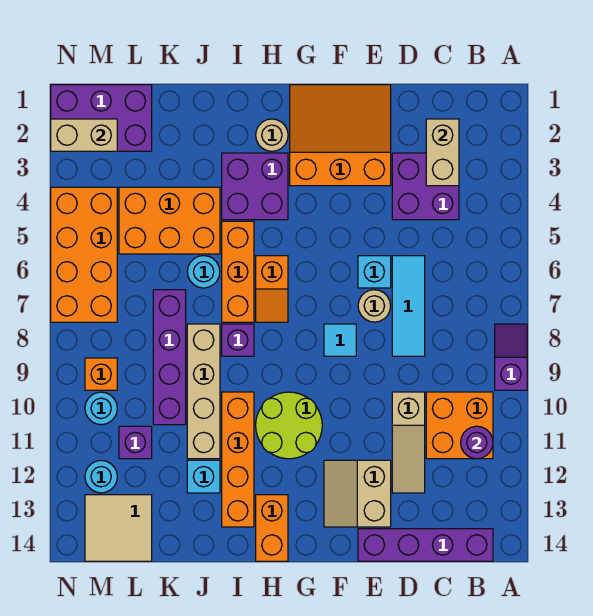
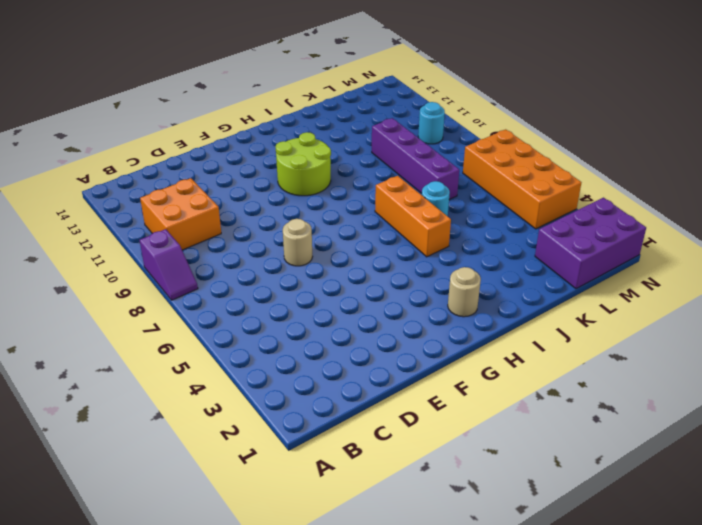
none -> purple brick B14:E14 level 1
none -> purple brick C3:D4 level 1
none -> cyan tile D6:D8 level 1
none -> tan slope D10:D12 level 1 top 10

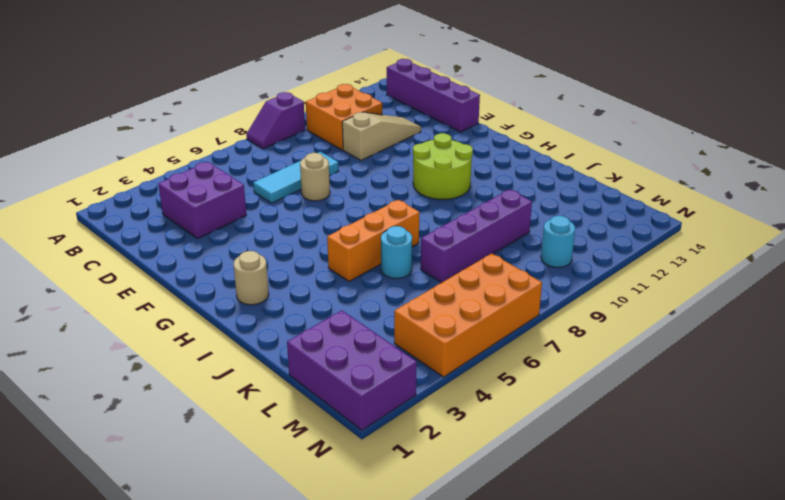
none -> orange slope E1:G3 level 1 top 3
none -> cyan brick E6 level 1
none -> tan slope E12:F13 level 1 top E
none -> cyan tile F8 level 1

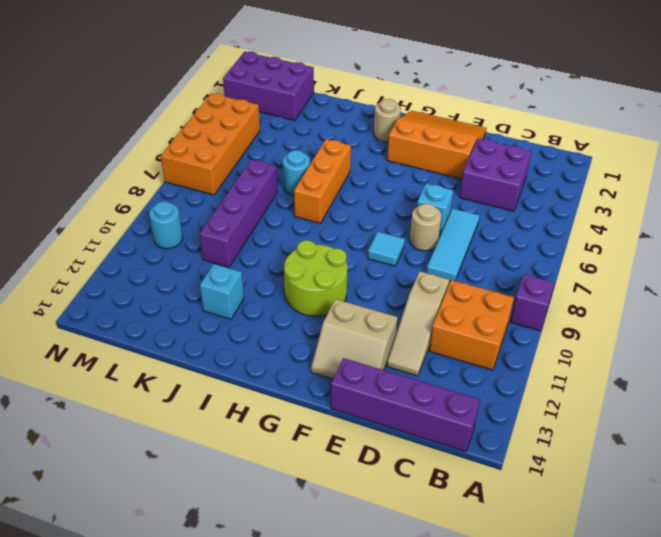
tan slope E12:F13 level 1 top 12 -> tan slope E12:F13 level 1 top E
none -> purple brick H3:I4 level 1
none -> orange slope H6:H7 level 1 top 6
none -> orange brick H13:H14 level 1
none -> purple brick I8 level 1

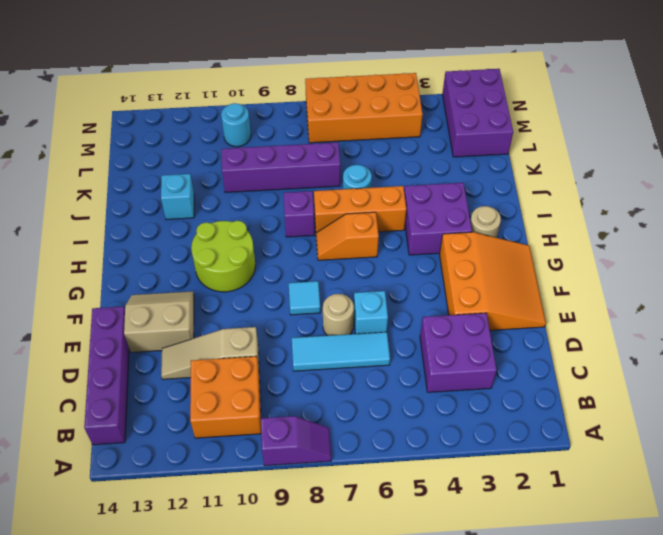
none -> orange brick H13:H14 level 1
none -> orange brick I10:I13 level 1
none -> orange brick J4:L5 level 1
none -> tan brick J8:J11 level 1

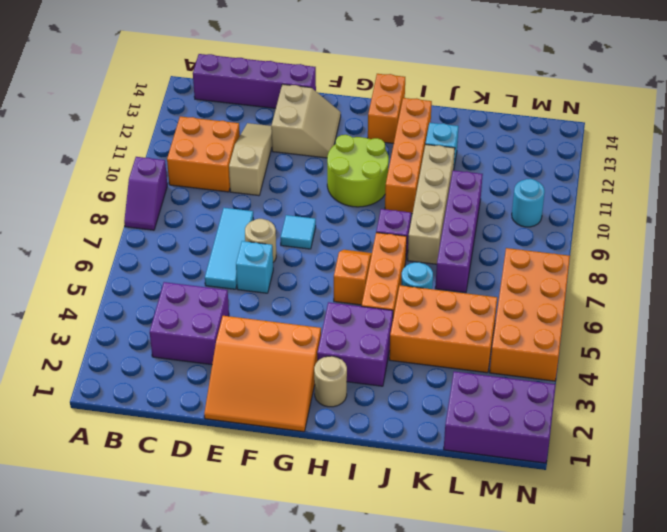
none -> purple brick L11 level 1
none -> tan tile L13:M14 level 1
none -> orange brick M9 level 1
none -> cyan round brick M12 level 1

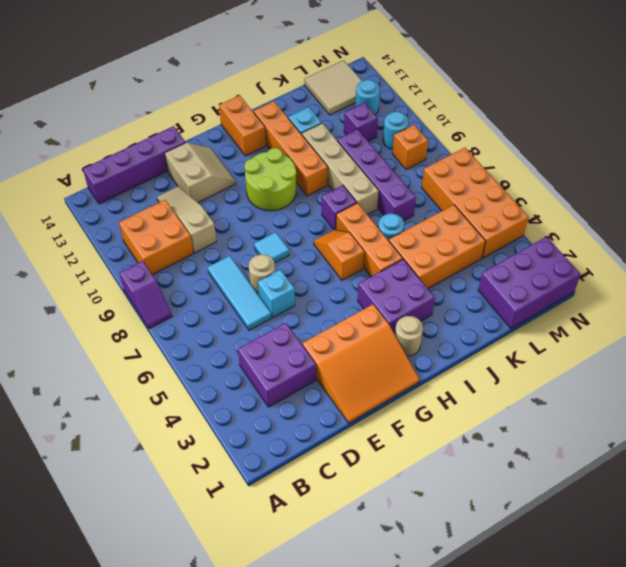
none -> purple round brick B11 level 2
none -> tan brick C2:C3 level 2
none -> tan brick M2:N2 level 2

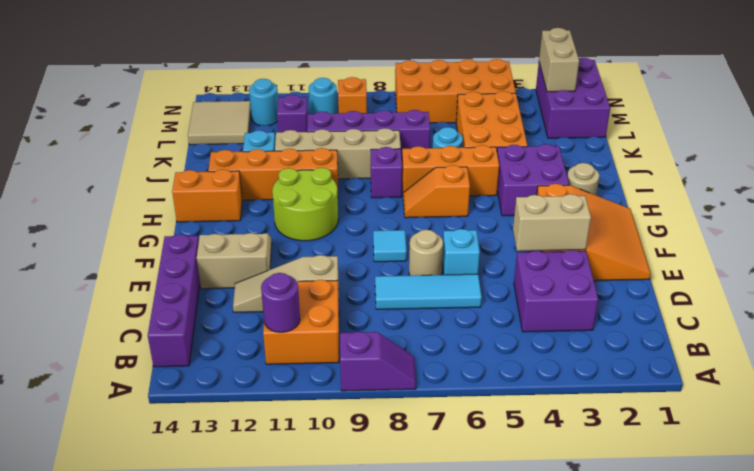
tan brick E3:E4 level 2 -> tan brick C2:C3 level 2

